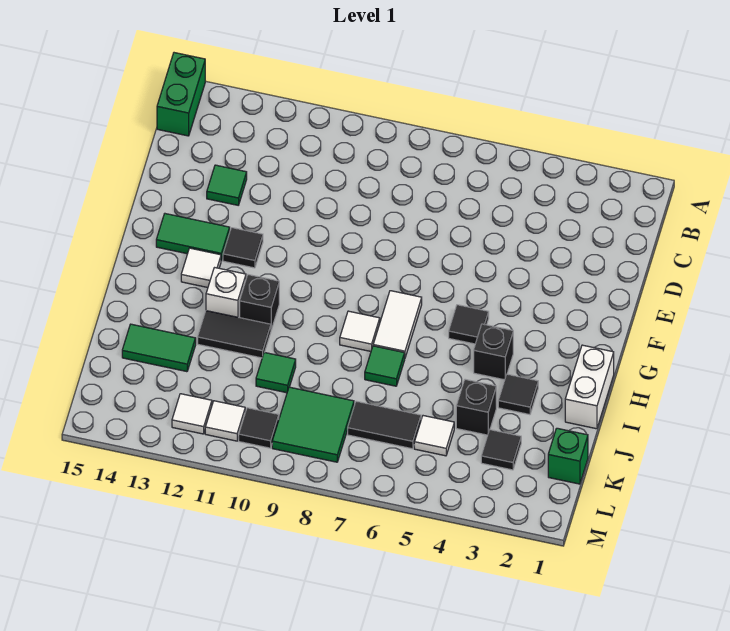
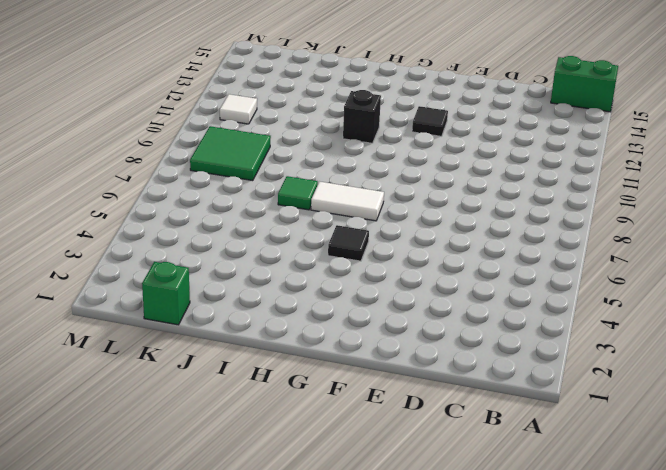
none -> green tile D13 level 1
none -> green tile F13:F14 level 1
none -> white tile G13 level 1

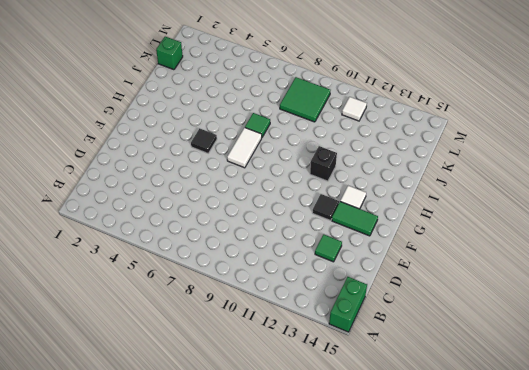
none -> white brick H1:I1 level 1
none -> black brick H4 level 1
none -> white tile H8 level 1

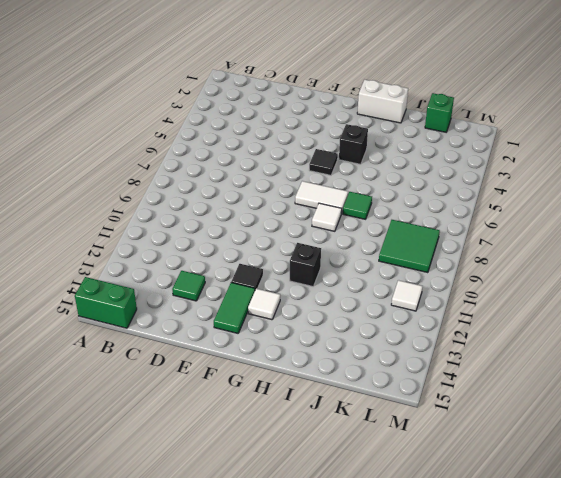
none -> white brick H12 level 1
none -> black tile I3 level 1
none -> black tile I11:I12 level 1

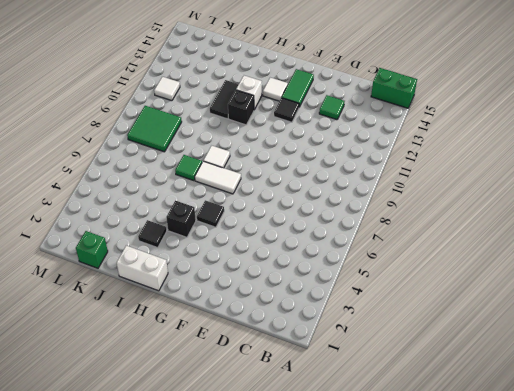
none -> black brick J4 level 1
none -> green tile J10 level 1
none -> green tile J13:J14 level 1

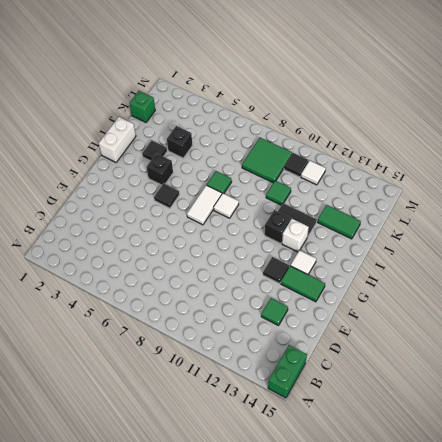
none -> black tile K3 level 1
none -> white tile K5 level 1
none -> black tile K6:K7 level 1

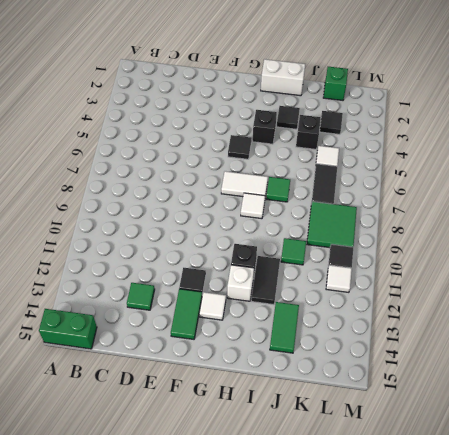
none -> white tile L12 level 1

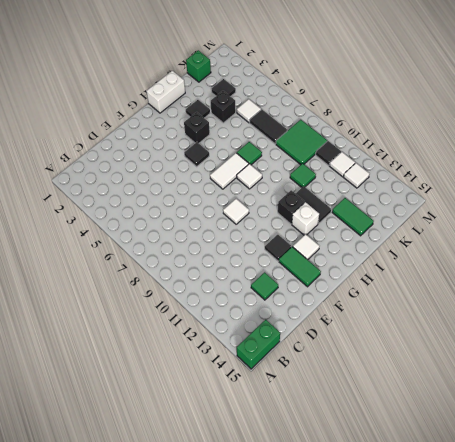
white tile F9 level 1 -> none

